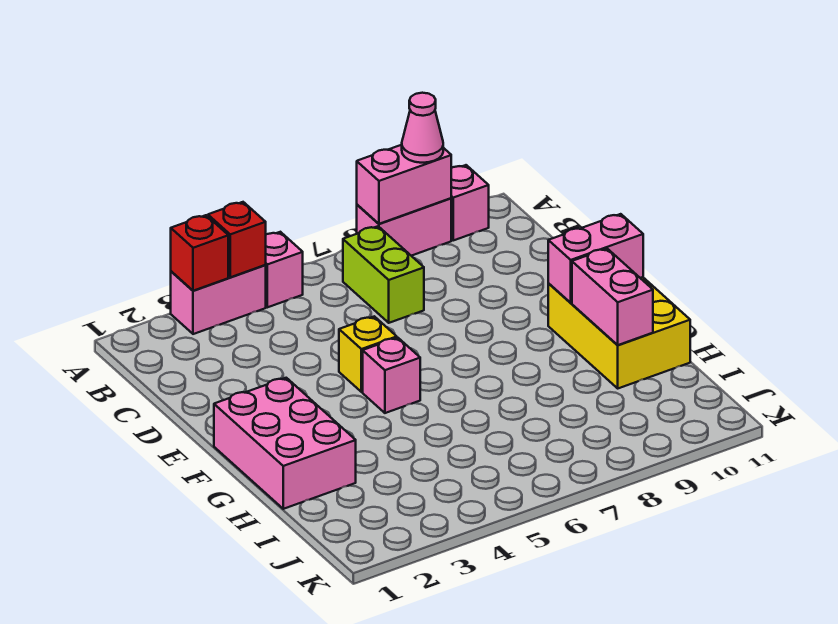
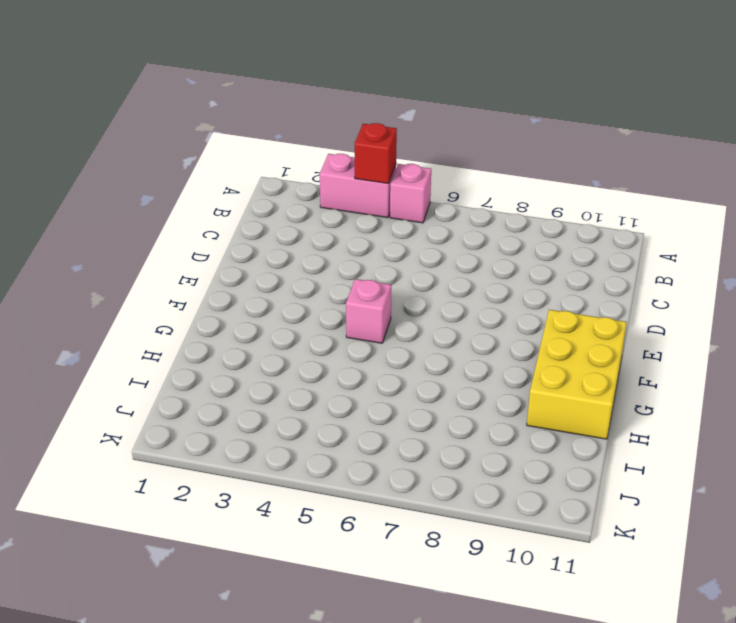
none -> pink brick A8:A9 level 1
none -> pink brick A10 level 1
none -> lime brick B7:C7 level 1

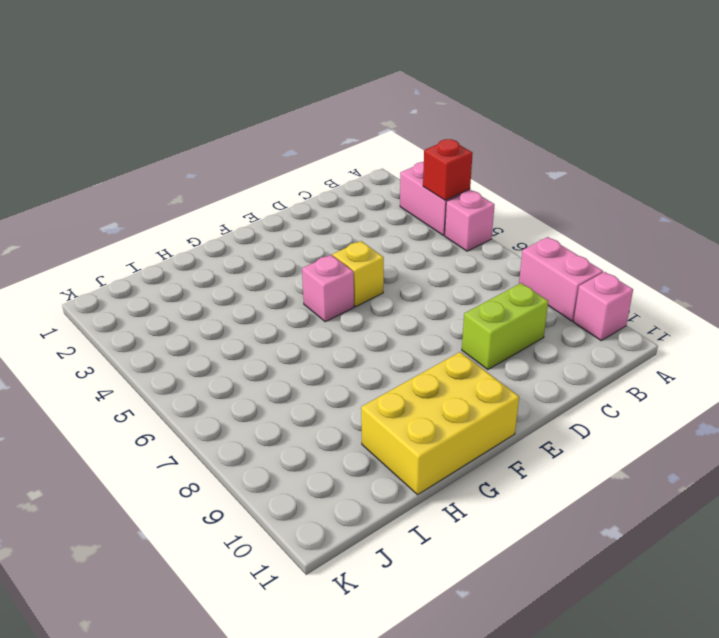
lime brick C9:D9 level 1 -> lime brick B7:C7 level 1
none -> pink brick F1:H2 level 1
none -> red brick A3 level 2
none -> pink brick A8:A9 level 2

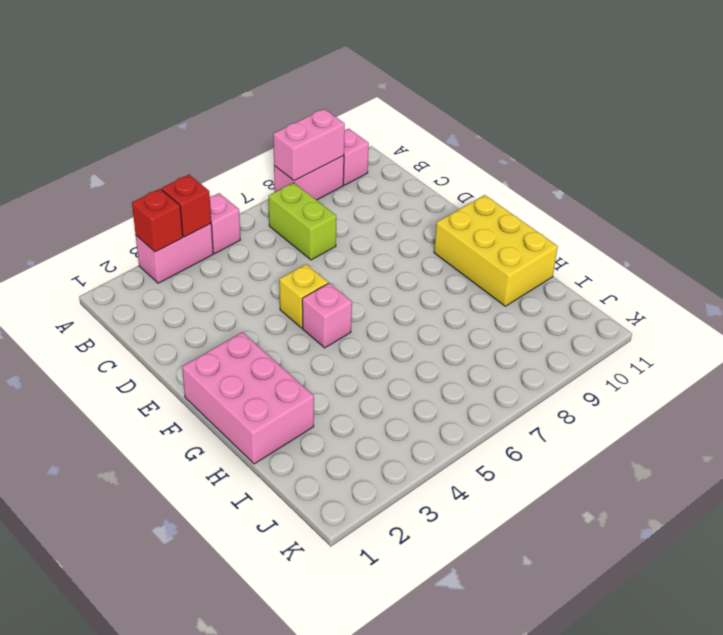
none -> pink brick F10:F11 level 2
none -> pink brick G10:H10 level 2
none -> pink cone A9 level 3

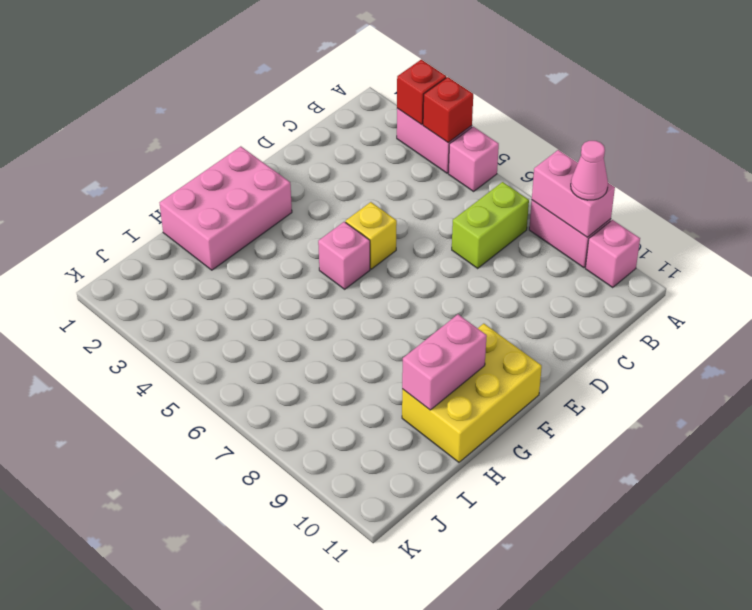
none -> pink brick F10:F11 level 2

